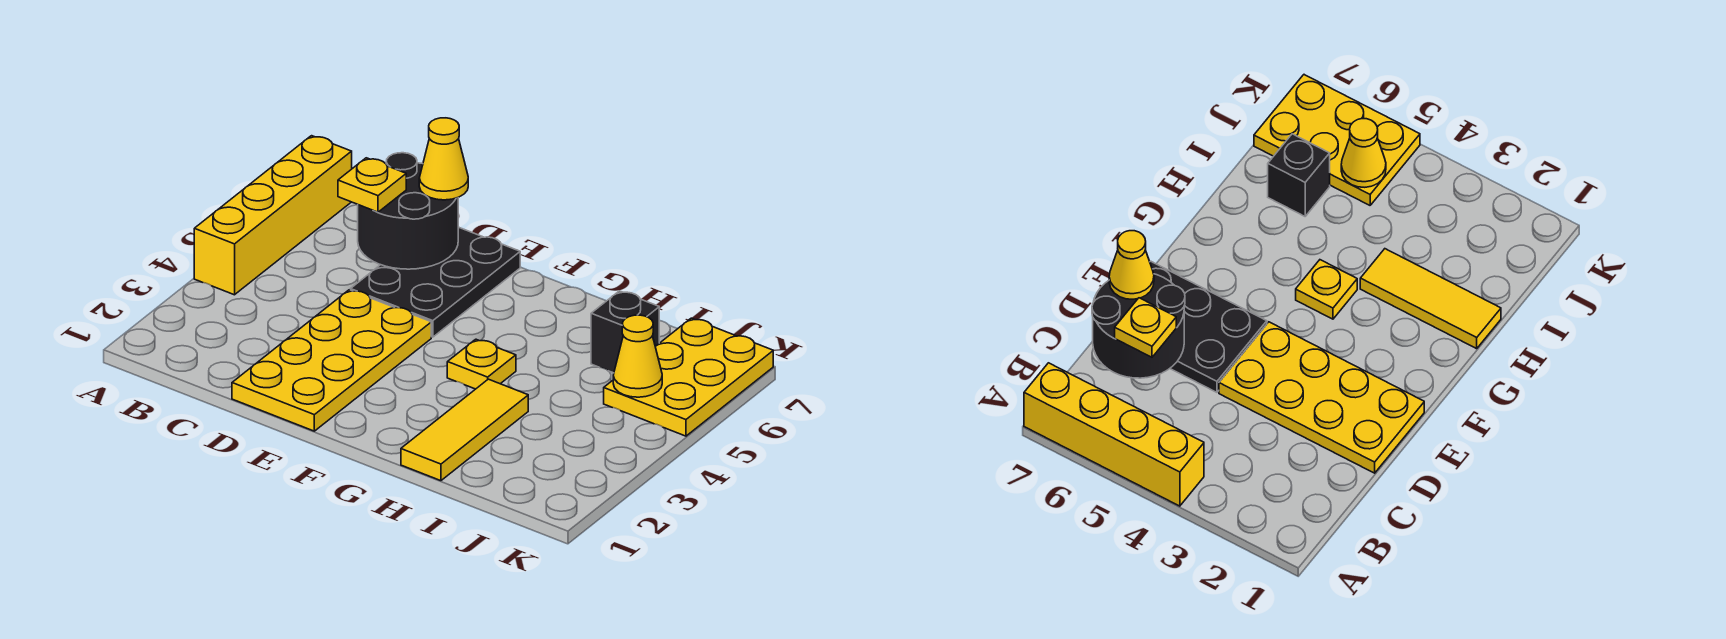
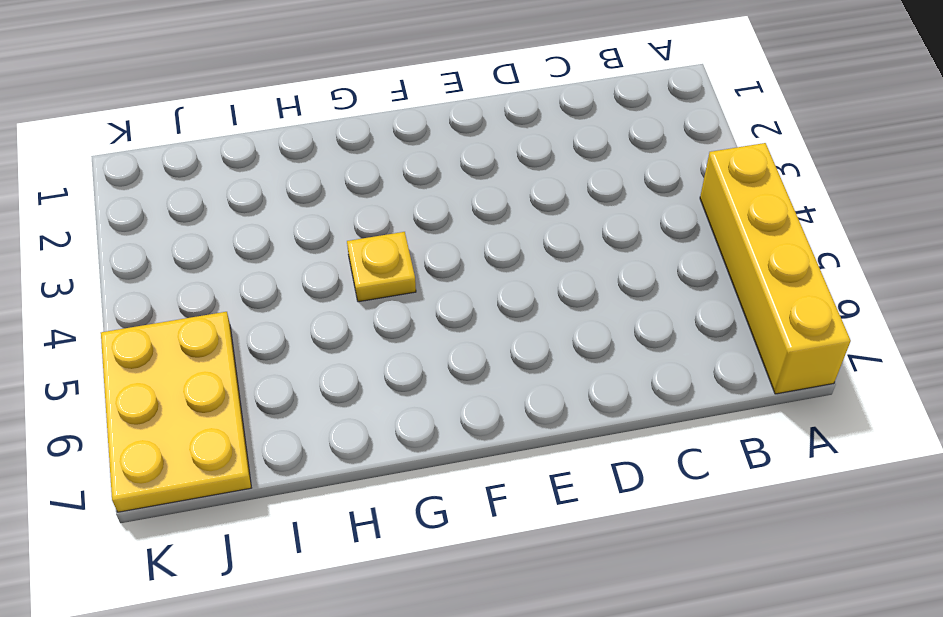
none -> yellow plate D1:E4 level 1
none -> black plate D5:E7 level 1

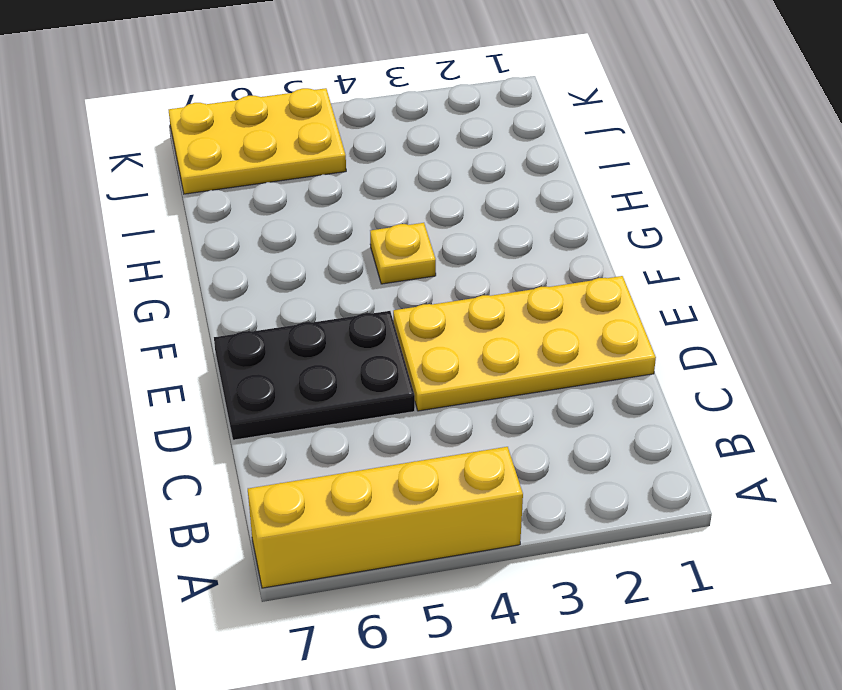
none -> yellow tile H1:H3 level 1
none -> black brick I6 level 1

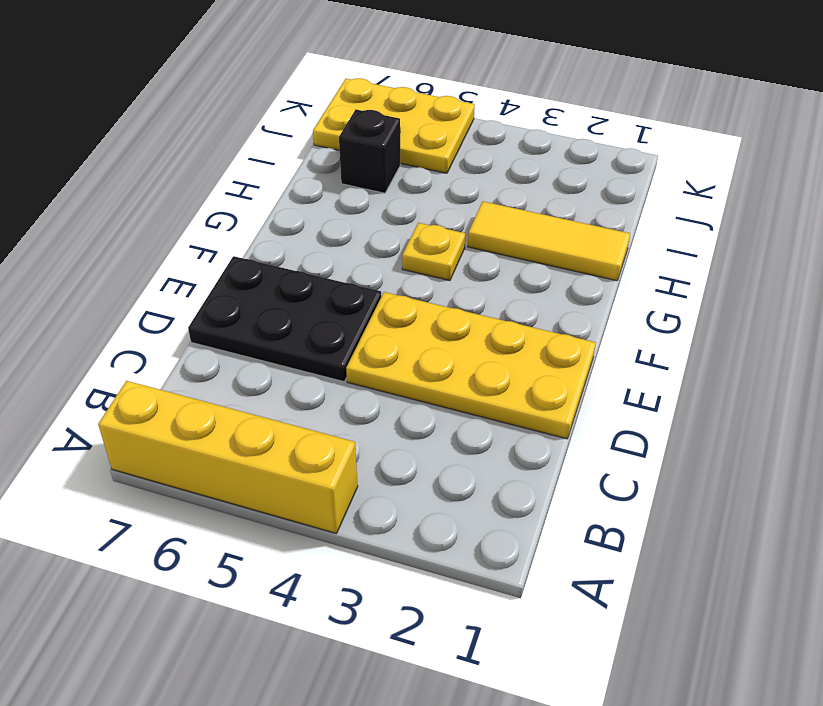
none -> black round brick C6:D7 level 2
none -> yellow cone J5 level 2

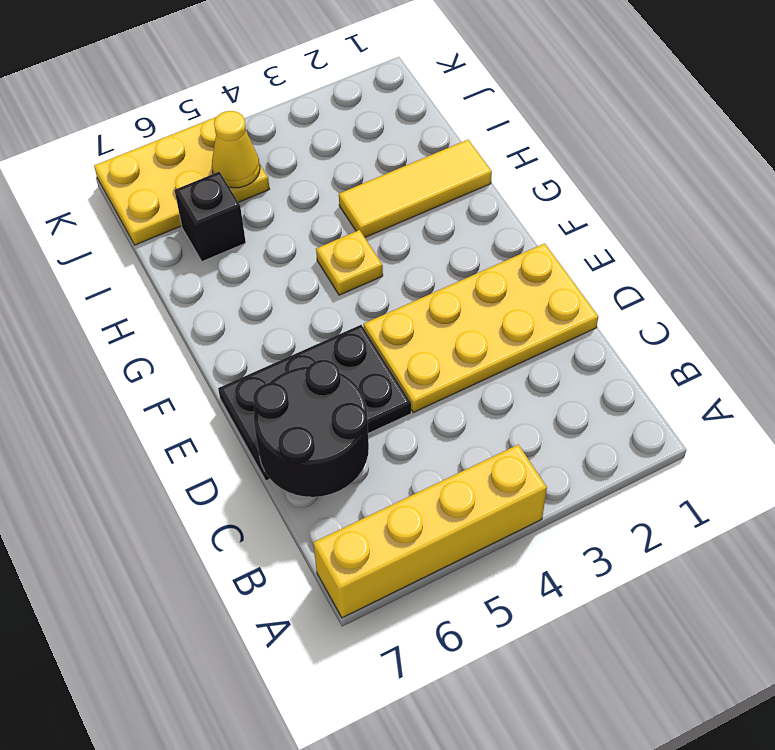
none -> yellow plate C6 level 3
none -> yellow cone D7 level 3

